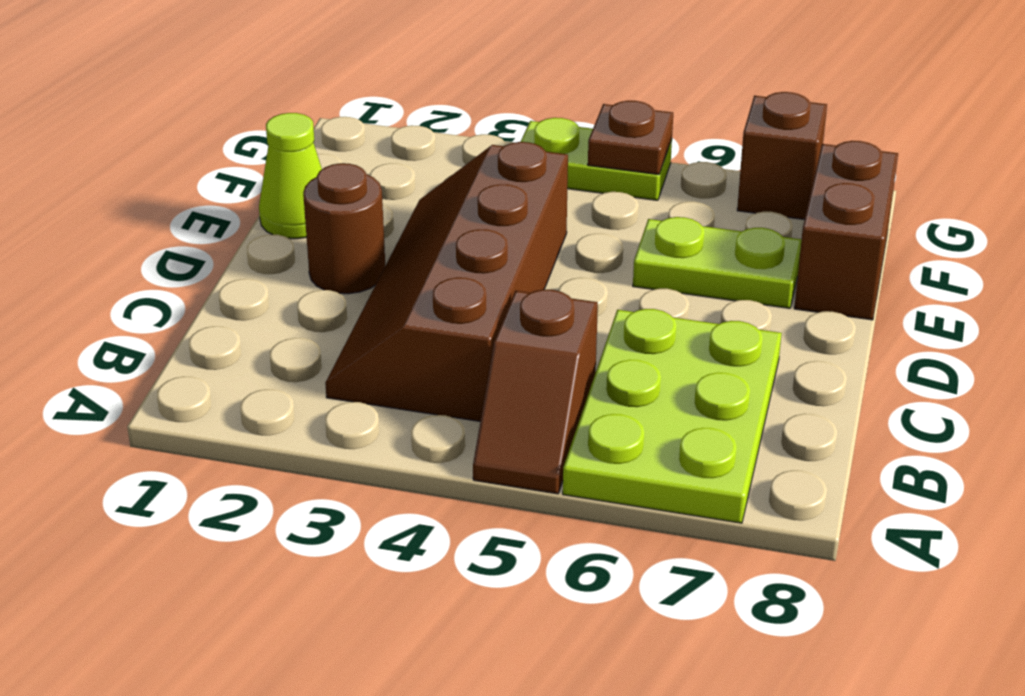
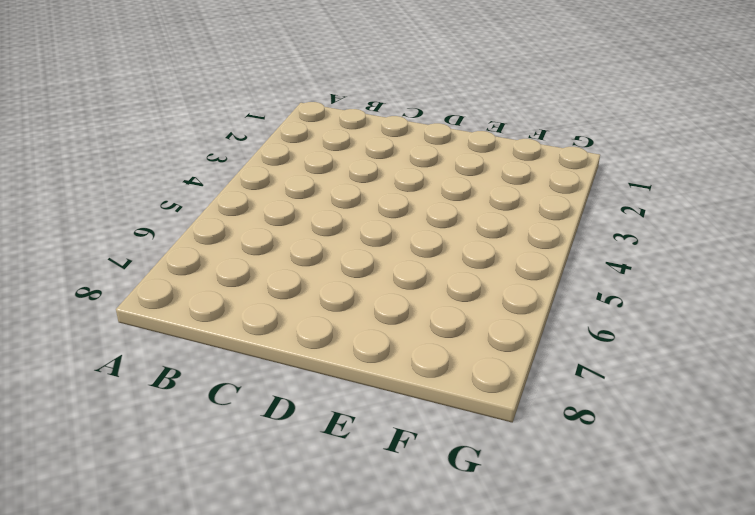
none -> brown slope A5:B5 level 1 top B
none -> lime plate A6:C7 level 1

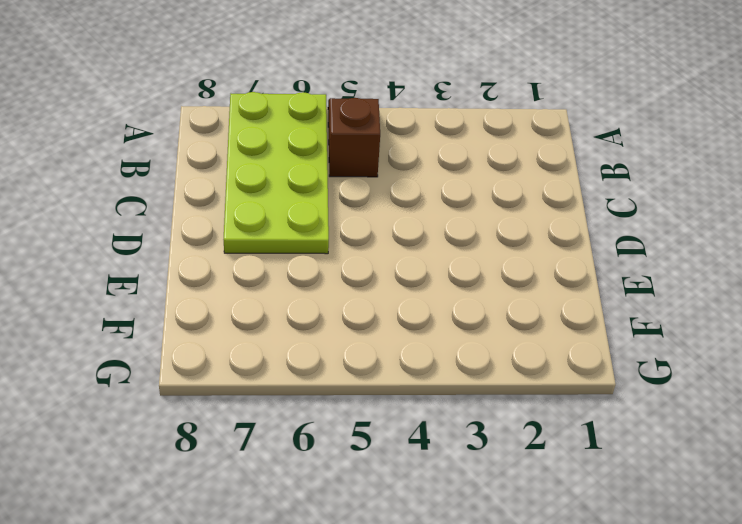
lime plate A6:D7 level 1 -> lime plate A6:C7 level 1
none -> brown slope B3:E4 level 1 top 4
none -> brown round brick D2 level 1

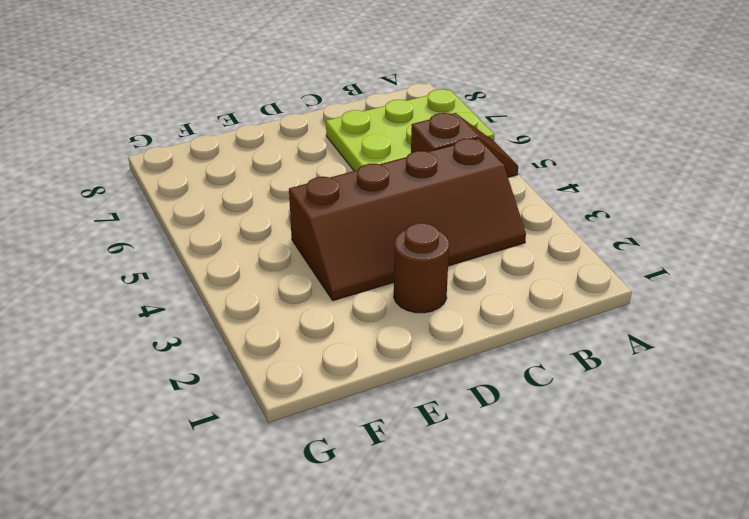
none -> lime cone E1 level 1
none -> lime plate E6:E7 level 1

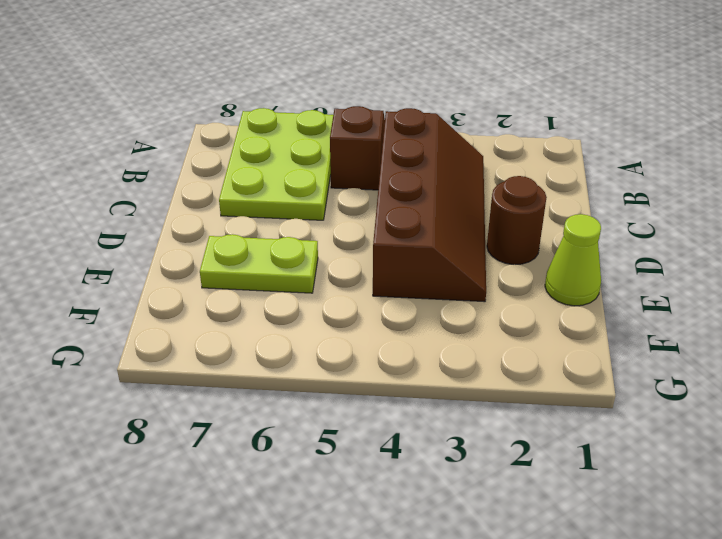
none -> brown brick E8:F8 level 1
none -> lime plate G4:G5 level 1

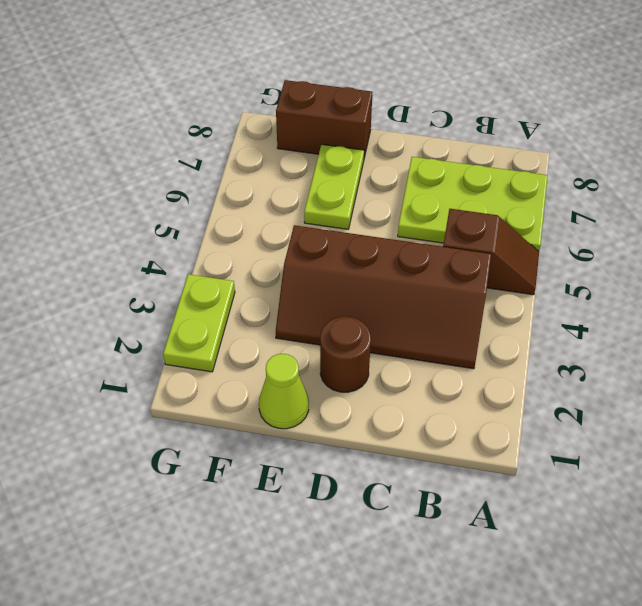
lime plate G2:G3 level 1 -> lime plate G4:G5 level 1
none -> brown brick G7 level 1
none -> brown plate G5 level 2

